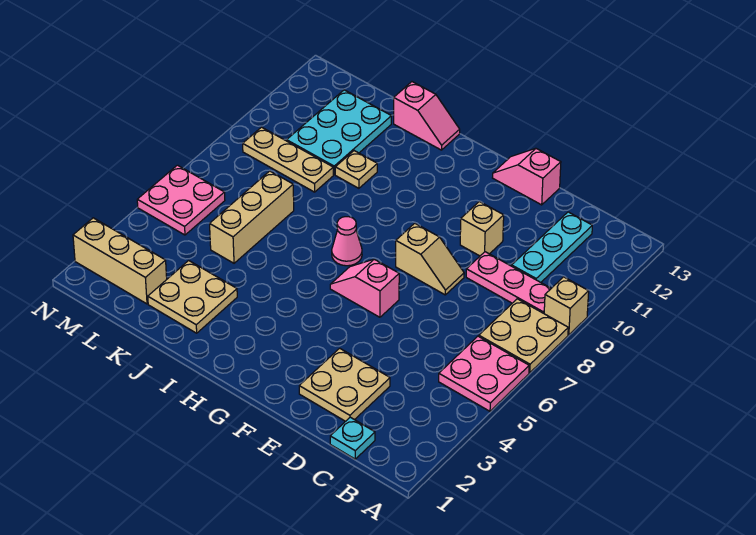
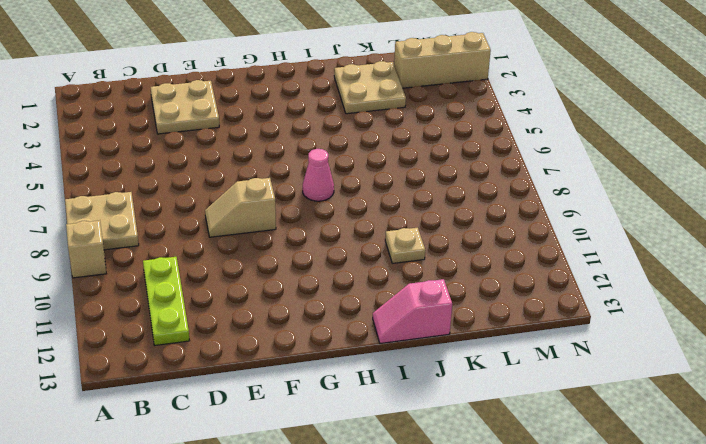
lime plate C10:C12 level 1 -> cyan plate C10:C12 level 1
none -> pink plate A5:B6 level 1
none -> pink plate B9:D9 level 1
none -> cyan plate C1 level 1

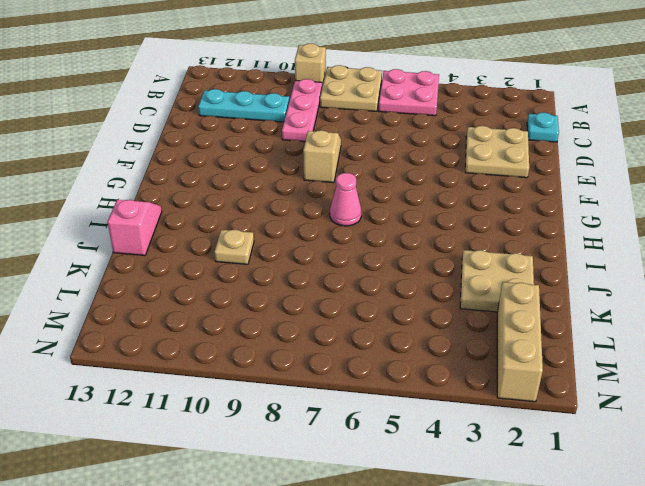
none -> tan brick E10 level 1
none -> pink slope E13:F13 level 1 top E
none -> pink slope F6:G6 level 1 top F

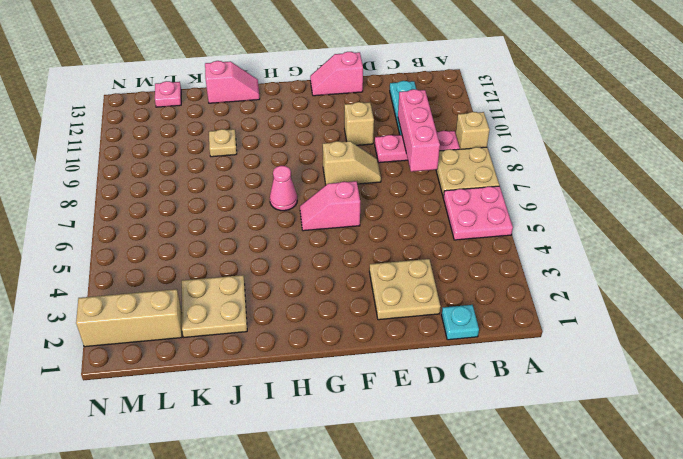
pink brick C8:C10 level 2 -> none
pink plate L13 level 1 -> none
none -> tan brick K5:K7 level 1
none -> tan plate K9:M9 level 1
none -> cyan plate K10:L12 level 1

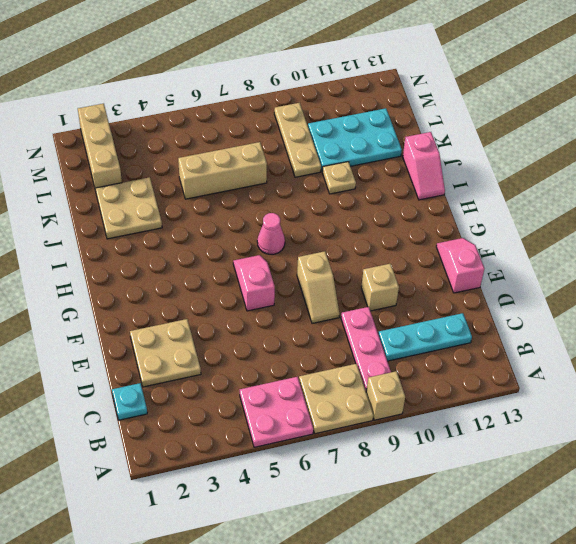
none -> pink plate M5:N6 level 1

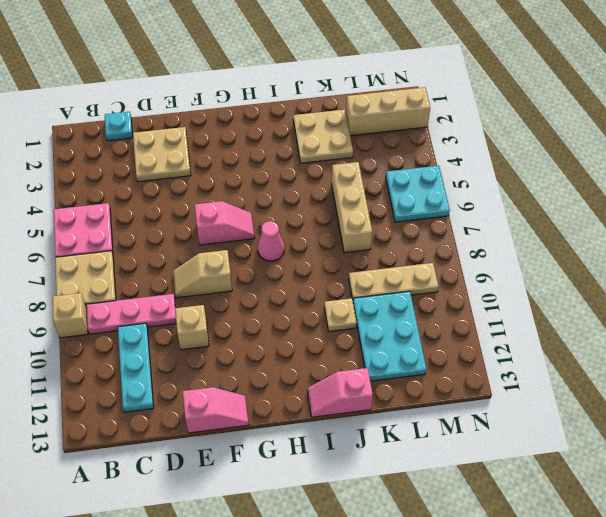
cyan plate M5:N6 level 1 -> pink plate M5:N6 level 1

